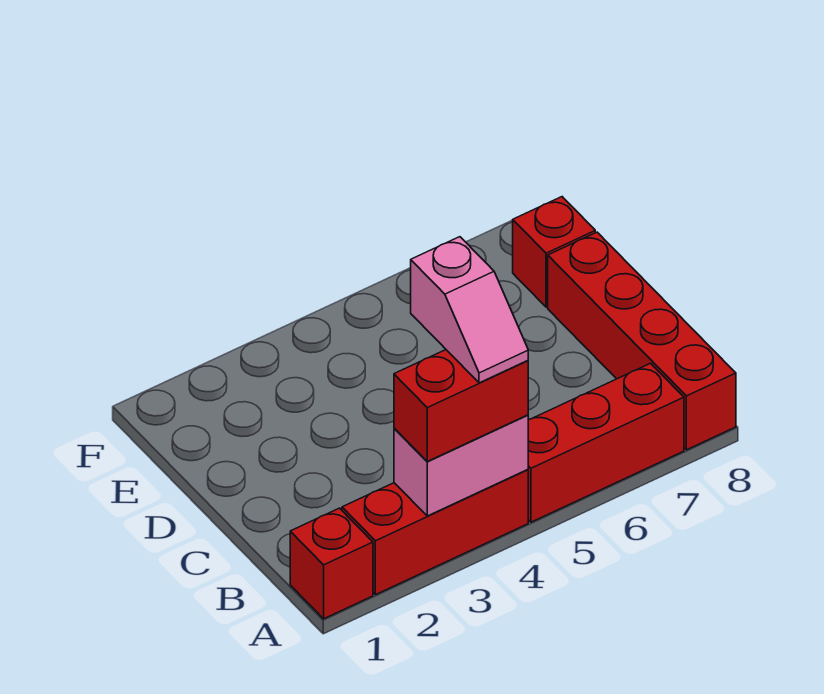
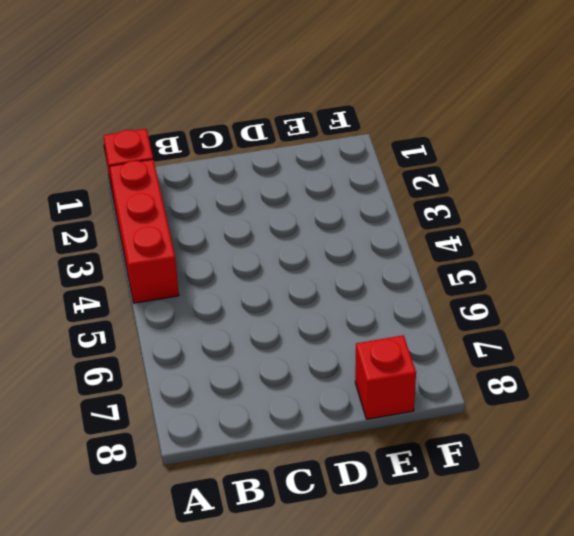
none -> red brick A5:A7 level 1
none -> red brick A8:D8 level 1

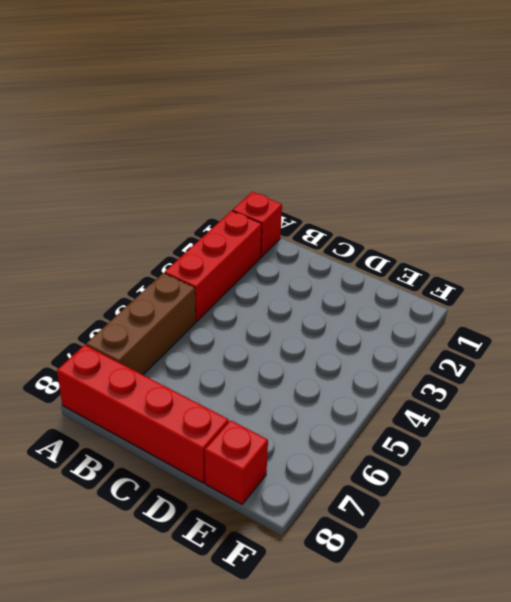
brown brick A5:A7 level 1 -> red brick A5:A7 level 1
none -> pink brick A3:A4 level 2
none -> red brick A3:A4 level 3

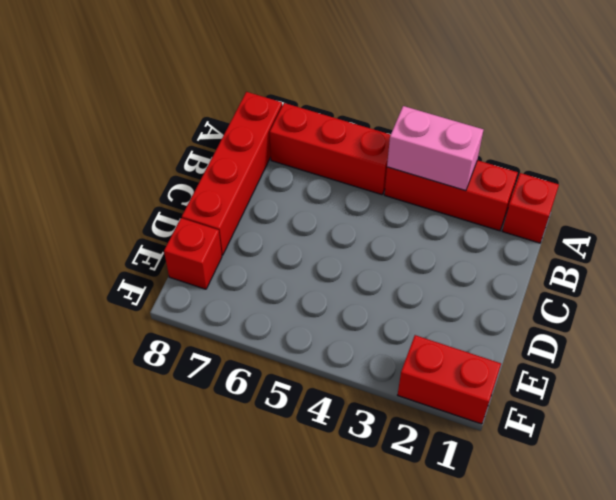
red brick F1:F2 level 1 -> red brick A3:A4 level 3
none -> pink slope A4:B4 level 4 top B

